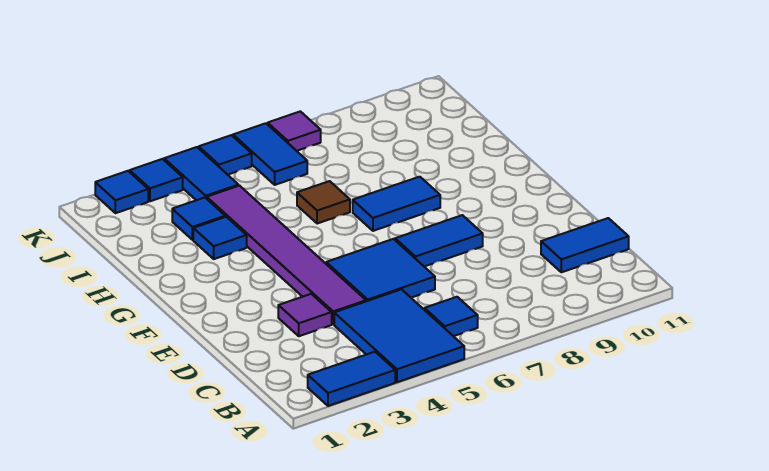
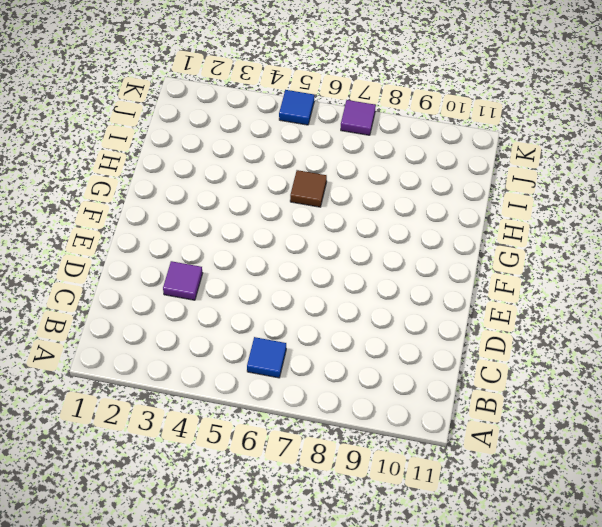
none -> blue tile A2:A3 level 1
none -> blue tile A4:C5 level 1
none -> blue tile C10:C11 level 1

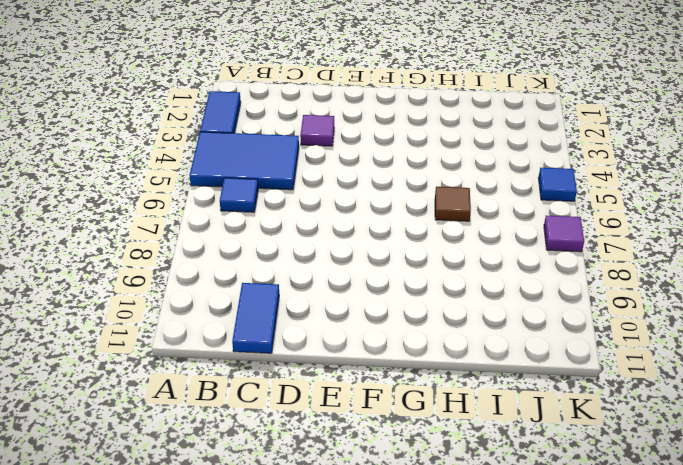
none -> purple tile D4:I4 level 1
none -> blue tile D5:E6 level 1
none -> blue tile E7:E8 level 1

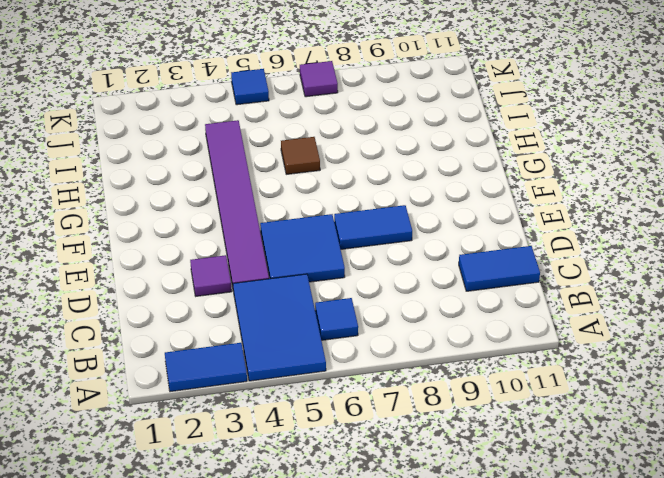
none -> blue tile G7:G8 level 1
none -> blue tile H3 level 1
none -> blue tile I3 level 1

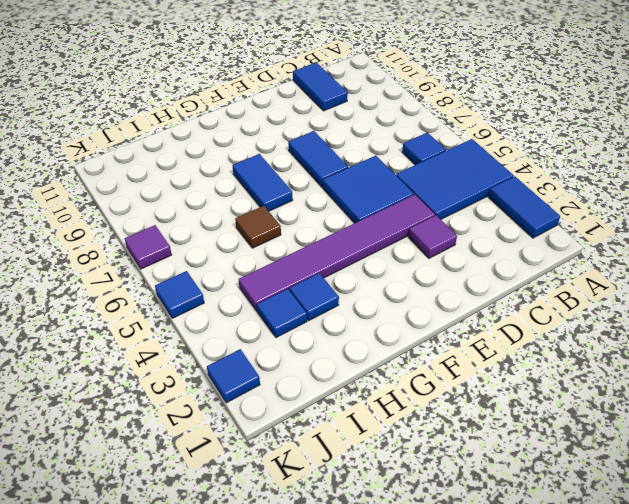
none -> blue tile J4:K4 level 1
none -> blue tile J6:K6 level 1
none -> blue tile K3 level 1

